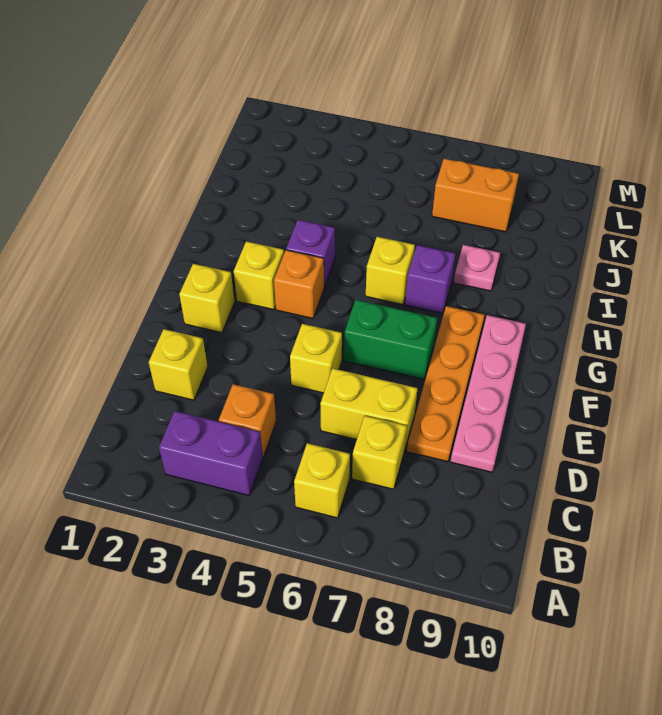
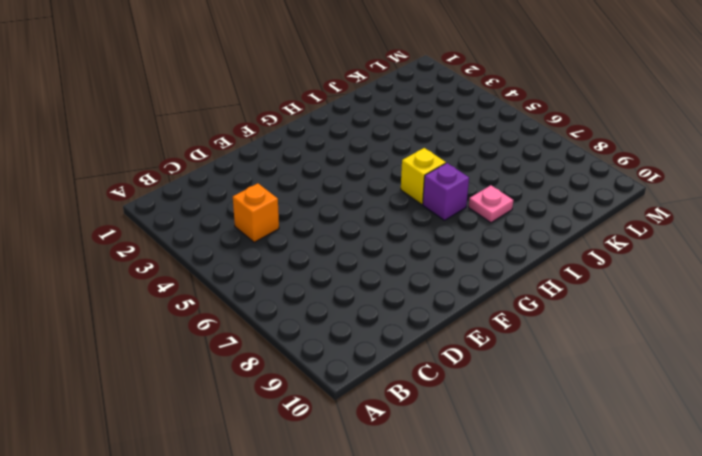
none -> purple brick B3:B4 level 1
none -> yellow brick B6 level 1
none -> yellow brick C7 level 1

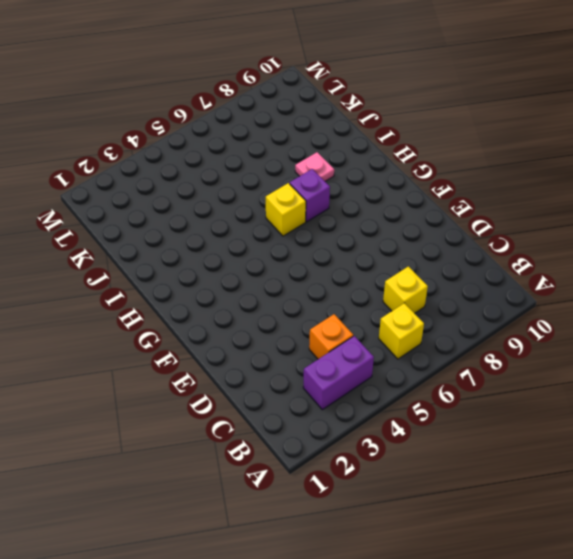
none -> yellow brick D2 level 1
none -> yellow brick D6:D7 level 1
none -> orange plate D8:G8 level 1

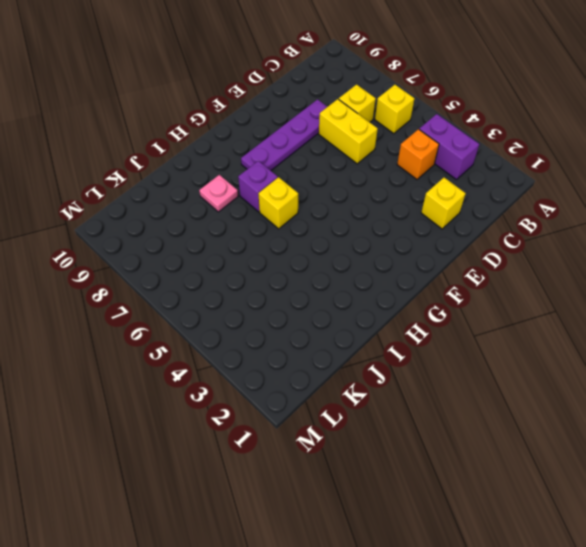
purple plate D8:G8 level 1 -> orange plate D8:G8 level 1
none -> pink plate D9:G9 level 1
none -> yellow brick E5 level 1
none -> yellow brick F2 level 1

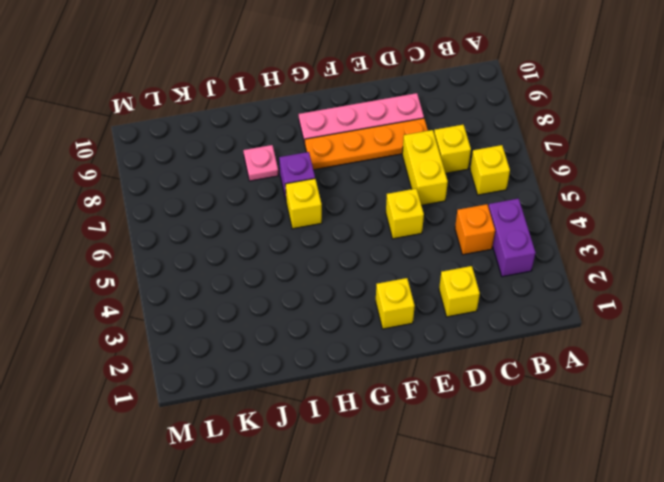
none -> green brick F6:F7 level 1
none -> yellow brick G3 level 1
none -> orange brick G4 level 1

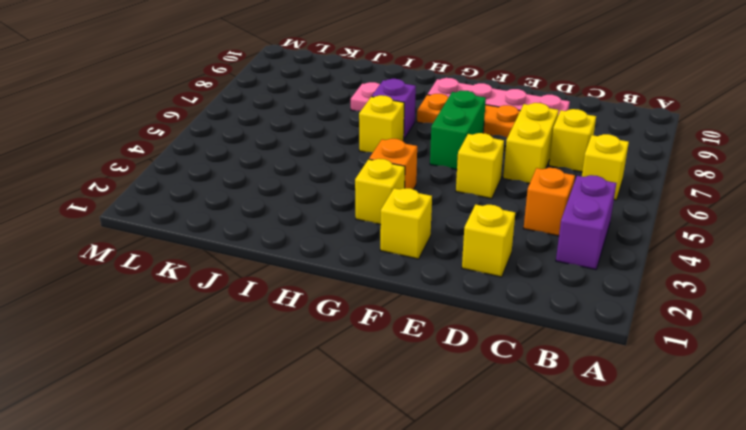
none -> purple brick H4 level 1
none -> orange brick K7:K8 level 1

